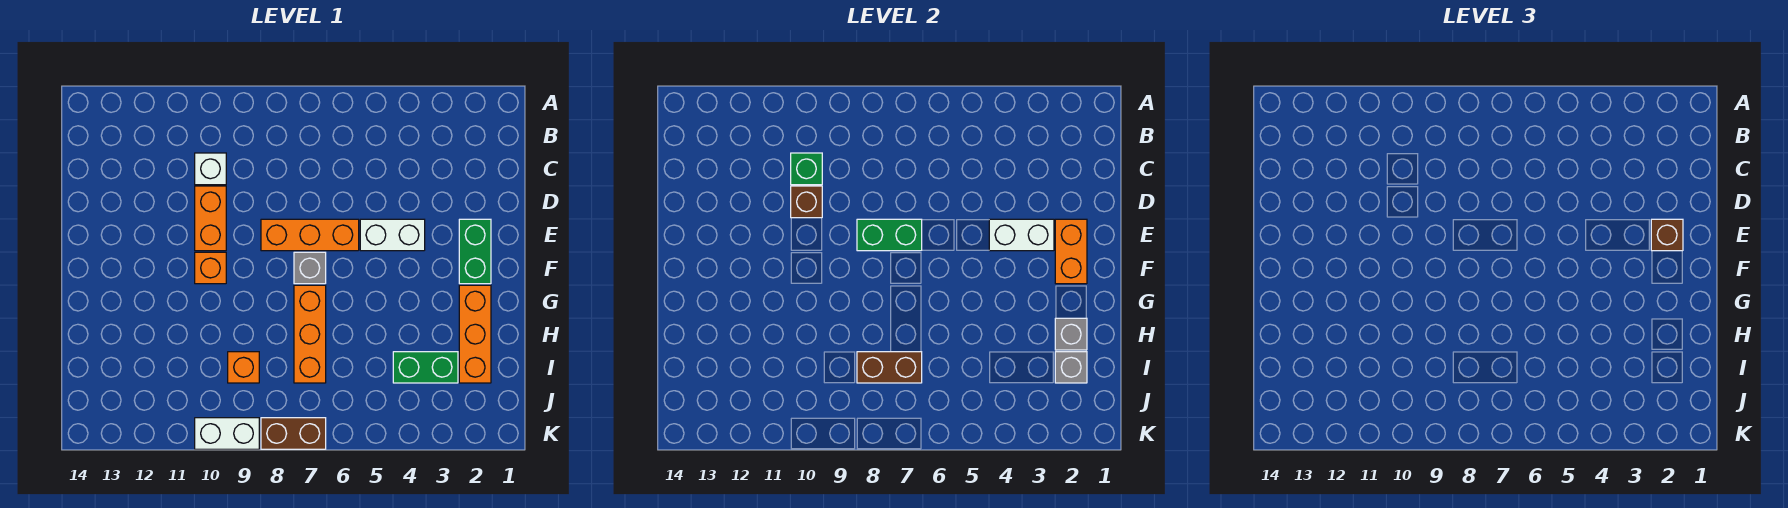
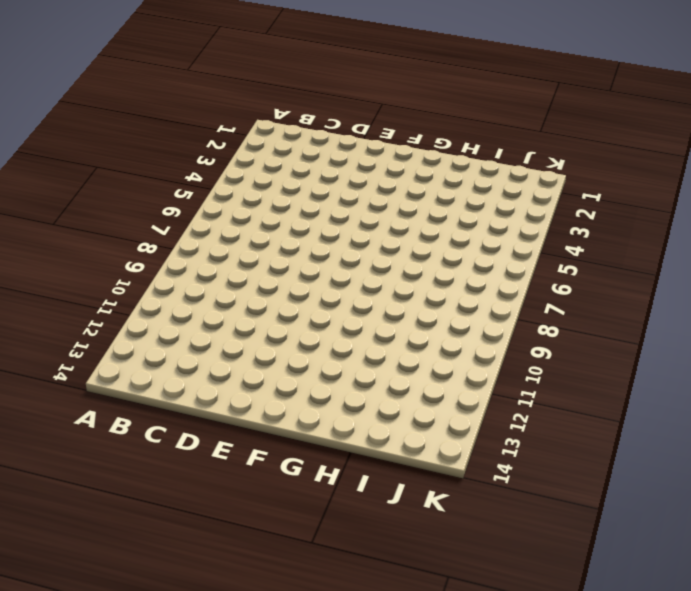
none -> white brick C10 level 1
none -> orange brick D10:E10 level 1
none -> green brick E2:F2 level 1

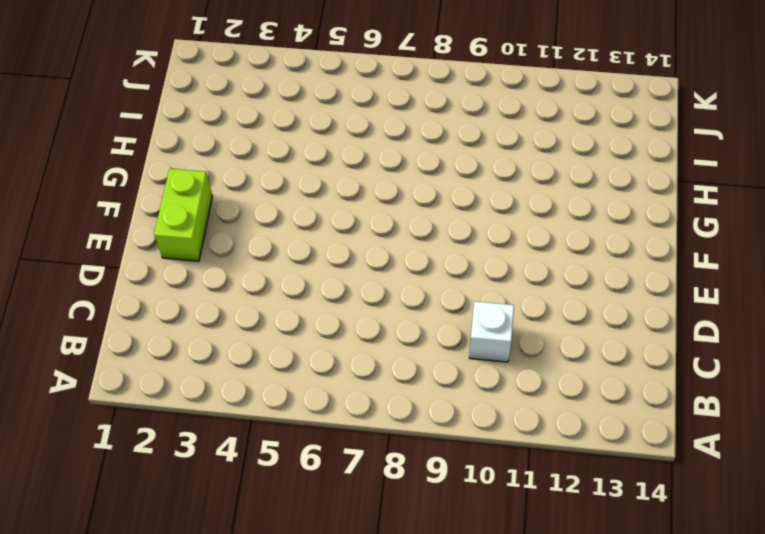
lime brick E2:F2 level 1 -> green brick E2:F2 level 1
none -> orange brick D10:E10 level 1
none -> white brick E4:E5 level 1
none -> orange brick E6:E8 level 1

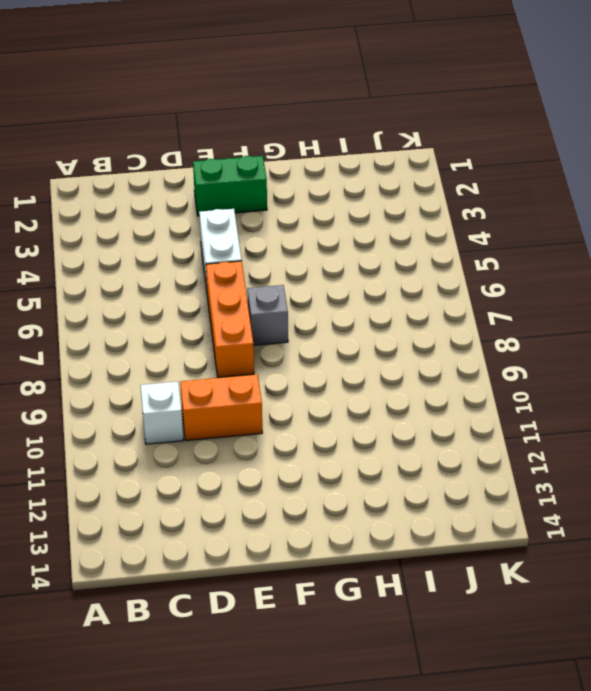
none -> orange brick F10 level 1
none -> orange brick G2:I2 level 1
none -> orange brick G7:I7 level 1

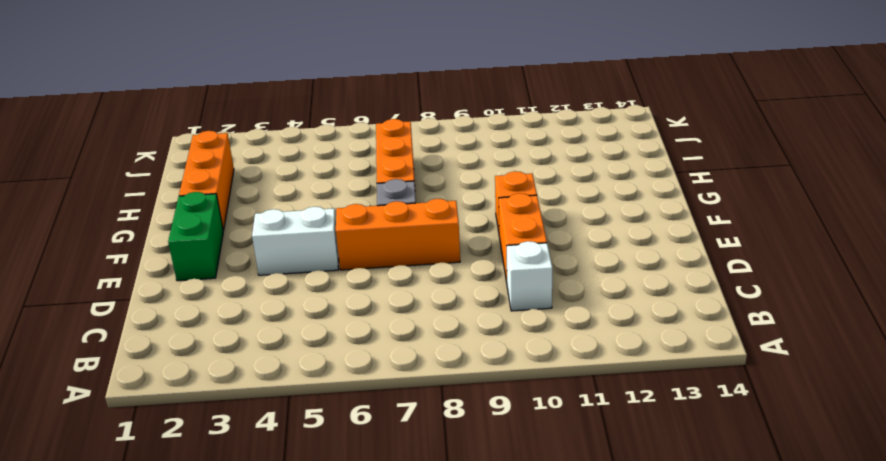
none -> green brick I3:I4 level 1
none -> orange brick I9 level 1
none -> brown brick K7:K8 level 1

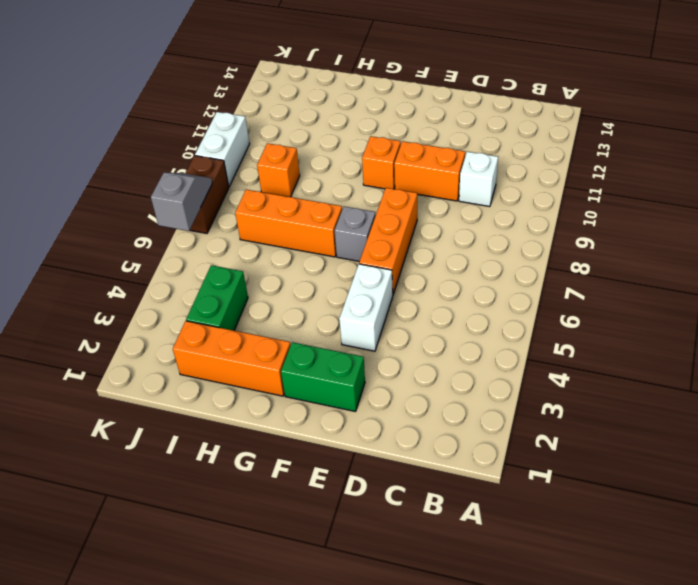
grey slope K6:K7 level 2 top 6 -> none
none -> green brick C10 level 2
none -> brown brick D10 level 2
none -> orange brick E2:F2 level 2

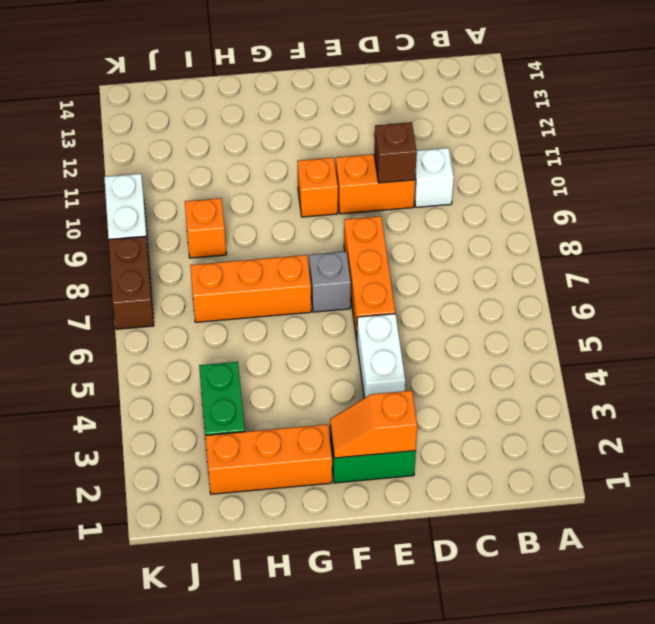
orange slope E2:F2 level 2 top E -> orange brick E2:F2 level 2
none -> green brick C10 level 2
none -> white brick E3:E4 level 2
none -> green brick E7:E8 level 2

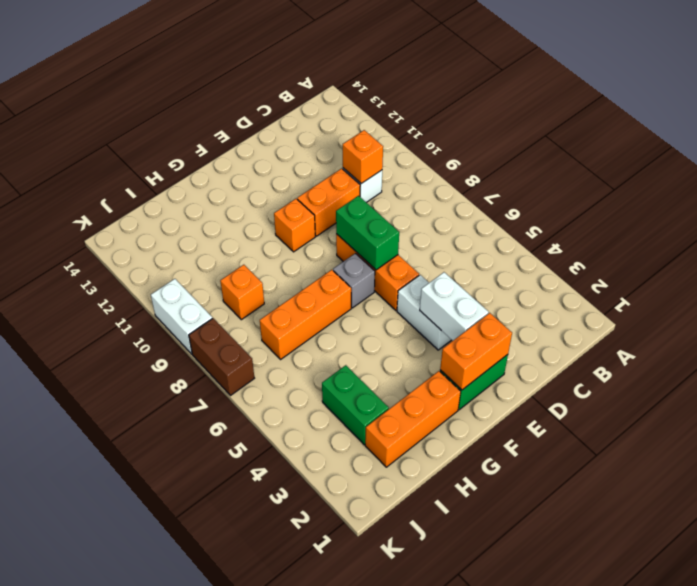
orange brick C10 level 2 -> green brick C10 level 2
none -> brown brick D10 level 2
none -> grey brick H2 level 2
none -> grey brick I2 level 2

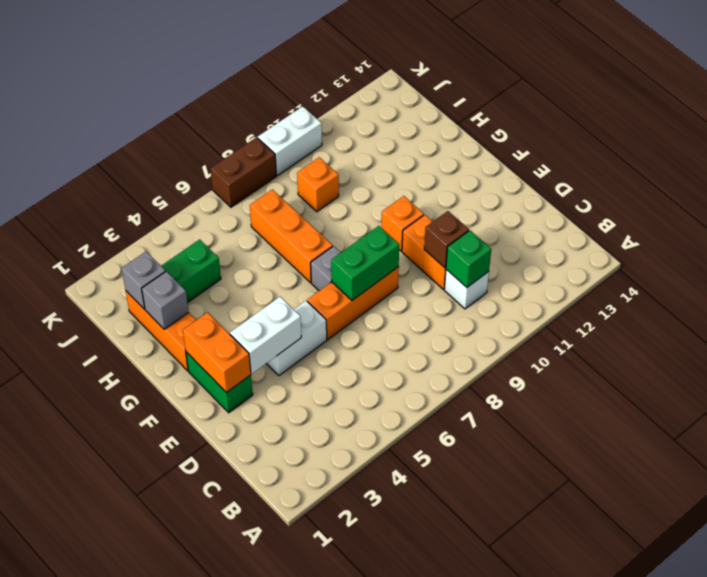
none -> brown brick I7:I8 level 2
none -> brown brick E2 level 3

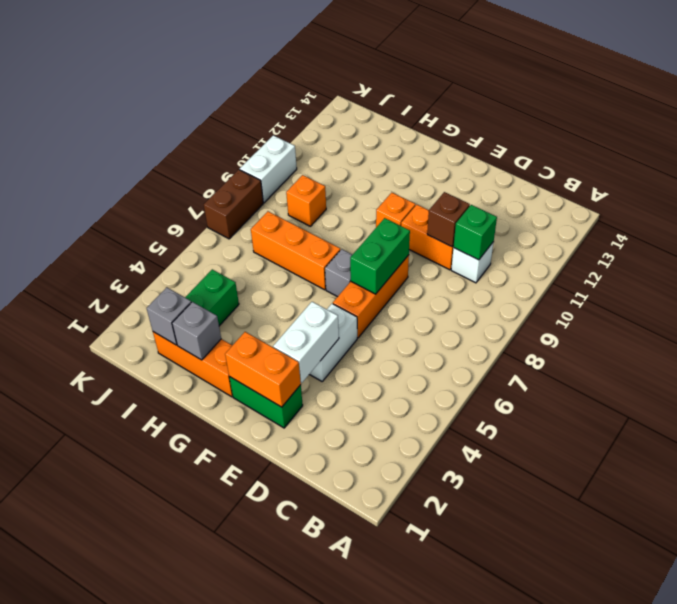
none -> brown brick I7:I8 level 2
none -> brown brick E2 level 3

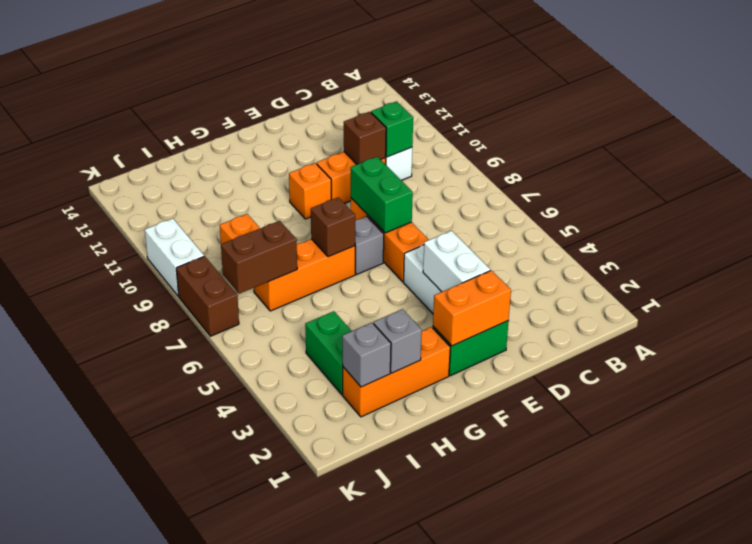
brown brick G7 level 2 -> brown brick E2 level 3
brown brick I7:J7 level 2 -> brown brick I7:I8 level 2

